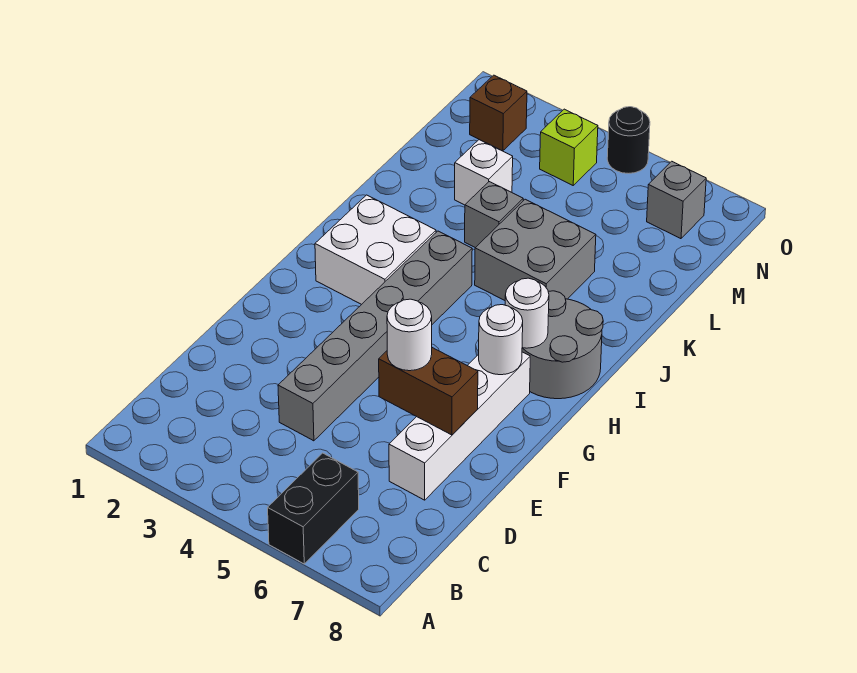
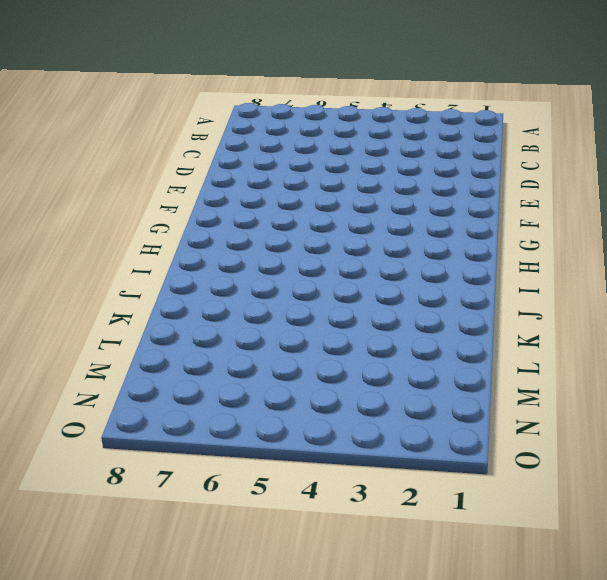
none -> black brick A6:B6 level 1
none -> grey brick D4:I4 level 1
none -> white brick D7:G7 level 1

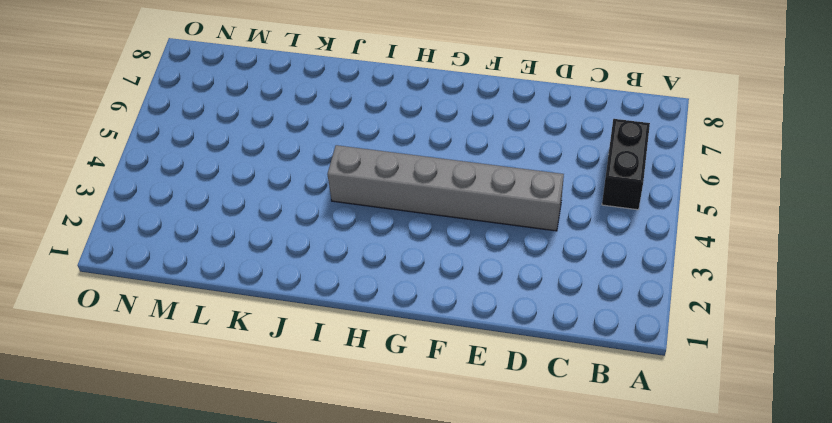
black brick B5:B6 level 1 -> black brick A6:B6 level 1
none -> white brick D7:G7 level 1
none -> white brick H2:I3 level 1
none -> grey round brick H7:I8 level 1

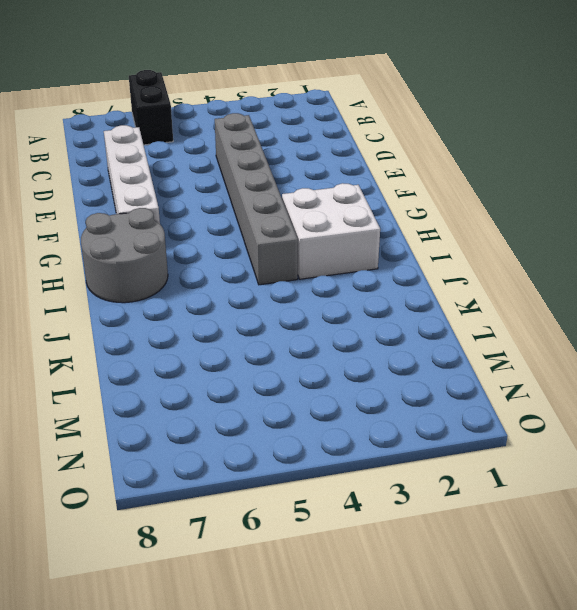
none -> grey brick J5:K6 level 1
none -> grey brick K4 level 1
none -> white brick L3 level 1

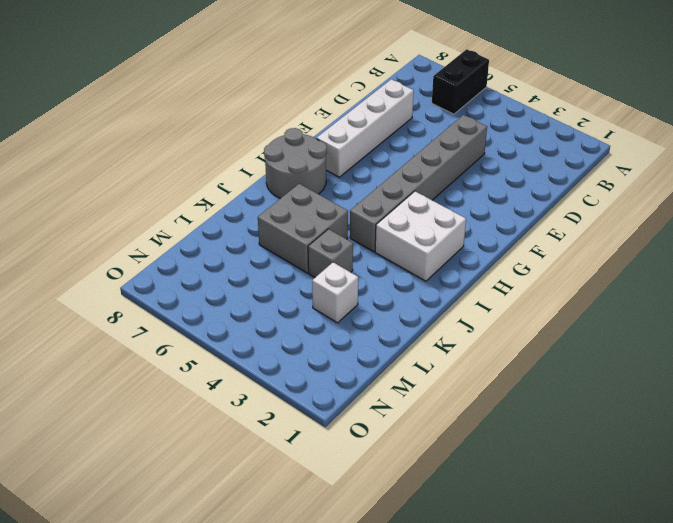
none -> brown brick N2 level 1
none -> lime brick N4 level 1
none -> grey brick N7 level 1

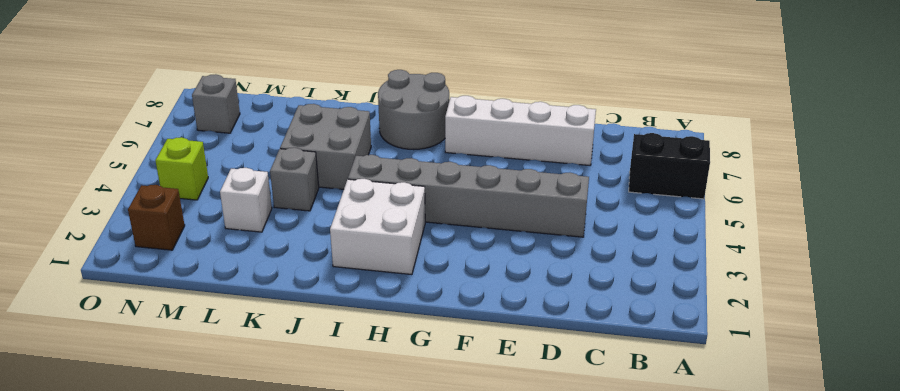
none -> black round brick O5 level 1
none -> brown brick E6:E7 level 2
none -> white round brick G7 level 2

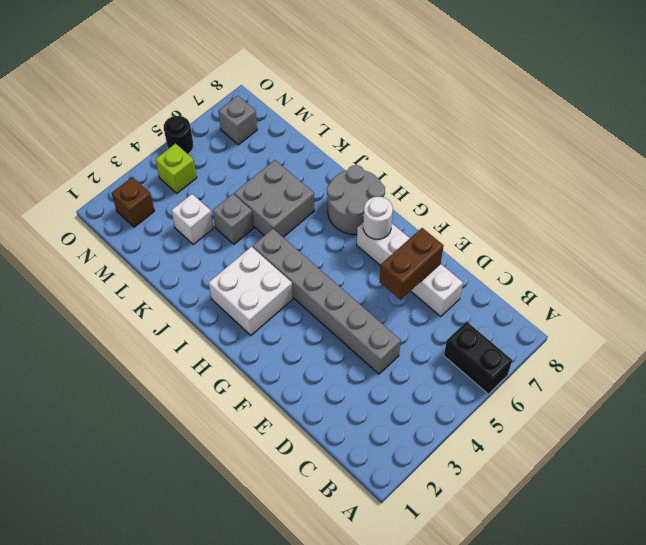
none -> white round brick H7 level 2
none -> white round brick E6 level 3

